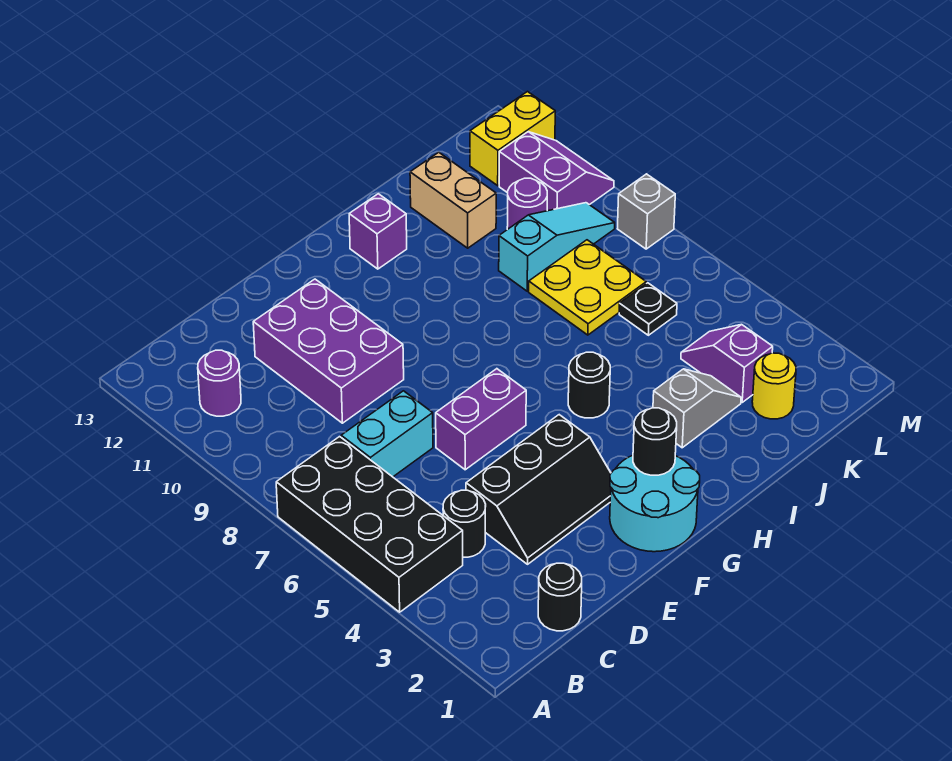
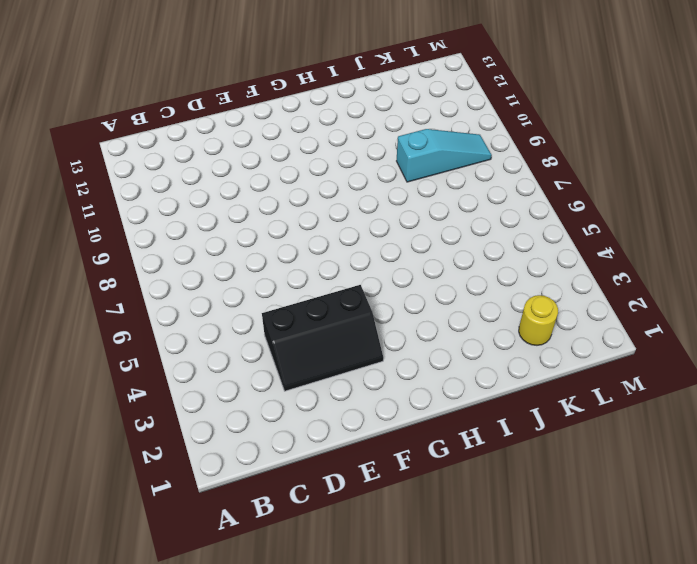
none -> black brick A4:B7 level 1
none -> purple round brick B11 level 1
none -> black round brick C1 level 1

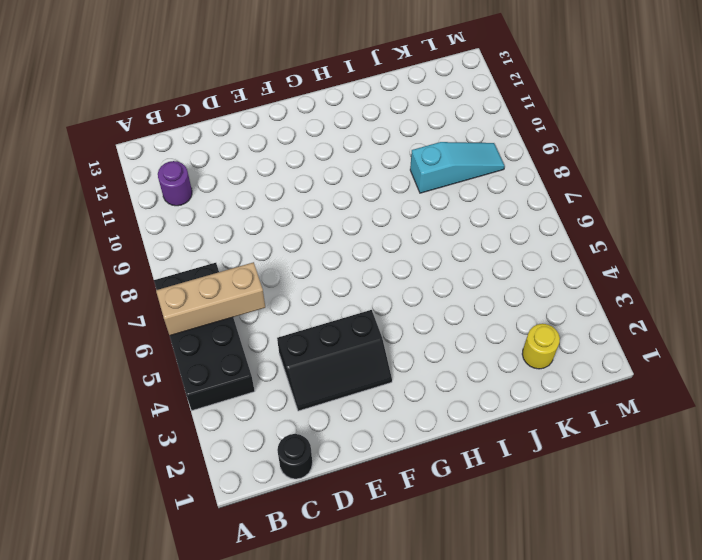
tan brick A6:C6 level 2 -> none
none -> black round brick C4 level 1
none -> cyan brick C7:D7 level 1
none -> purple brick D9:E11 level 1

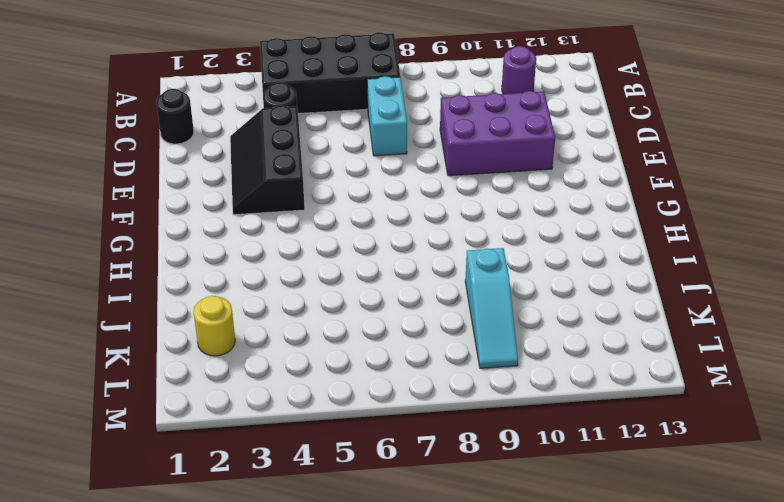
none -> purple brick E6:F6 level 1
none -> cyan round brick F1:G2 level 1
none -> black round brick H5 level 1

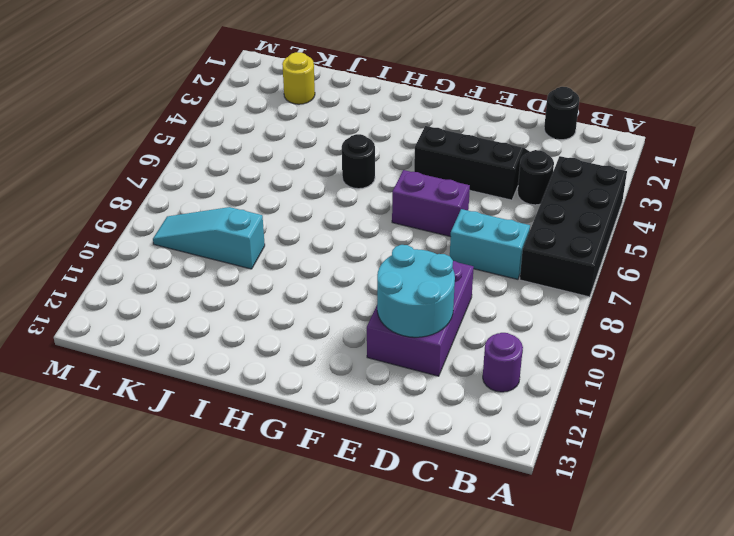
cyan round brick D10:E11 level 2 -> cyan round brick F1:G2 level 1
none -> purple brick H12 level 1
none -> grey slope I3:J3 level 1 top I
none -> yellow plate J7:K8 level 1

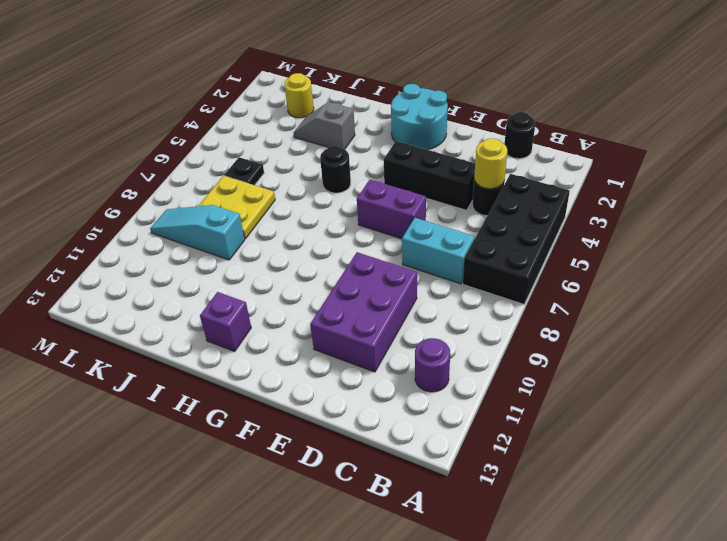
yellow round brick C4 level 2 -> none
none -> tan brick J11:J12 level 1
none -> purple slope K3:K4 level 1 top 3
none -> purple round brick K10 level 1

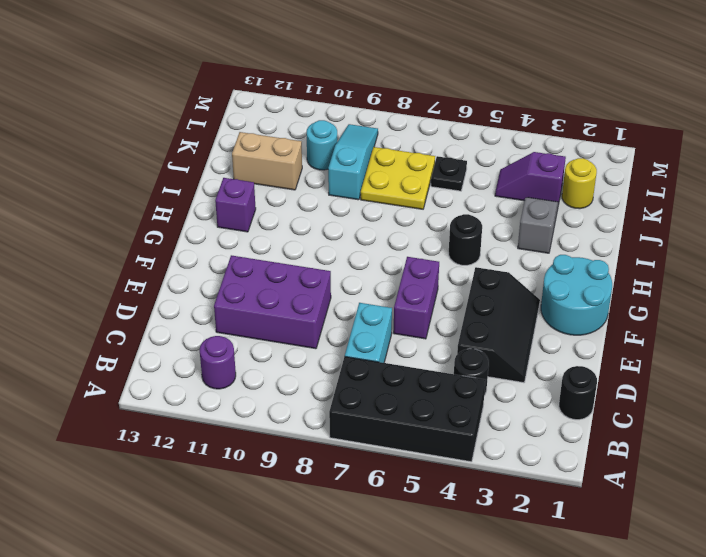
cyan round brick K10 level 1 -> purple round brick K10 level 1
none -> purple slope L10:M11 level 1 top L
none -> yellow brick L12:M12 level 1
none -> grey brick M8 level 1

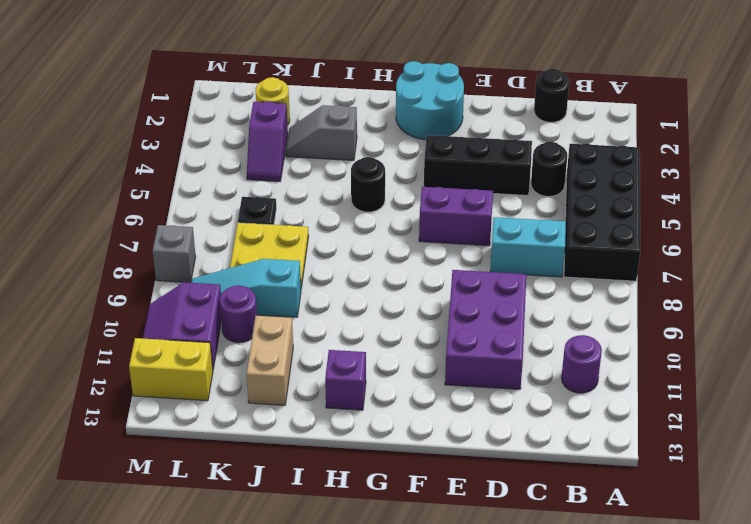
none -> black round brick G2 level 2

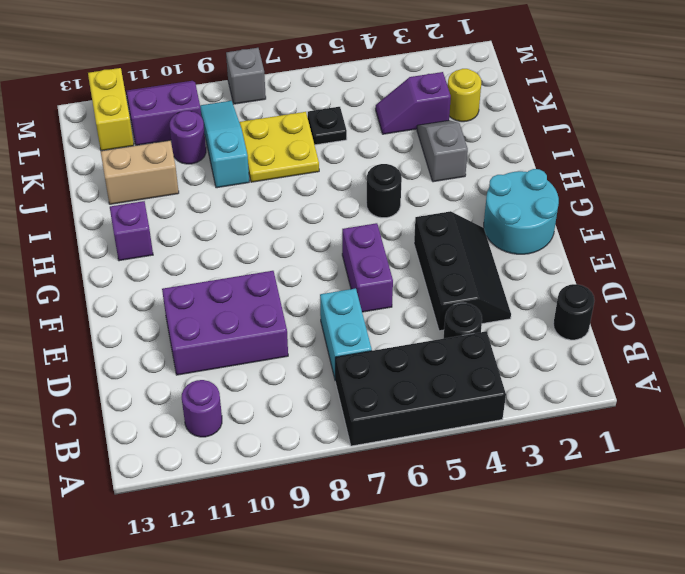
none -> black round brick G2 level 2

